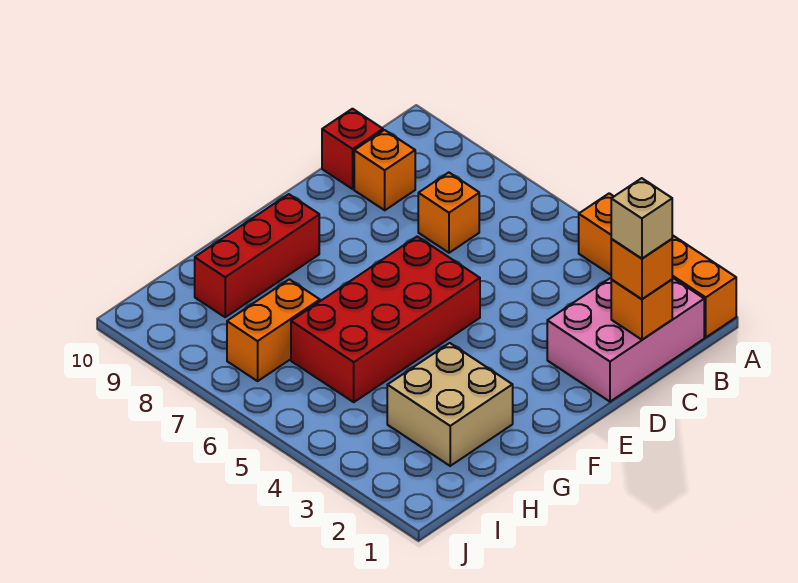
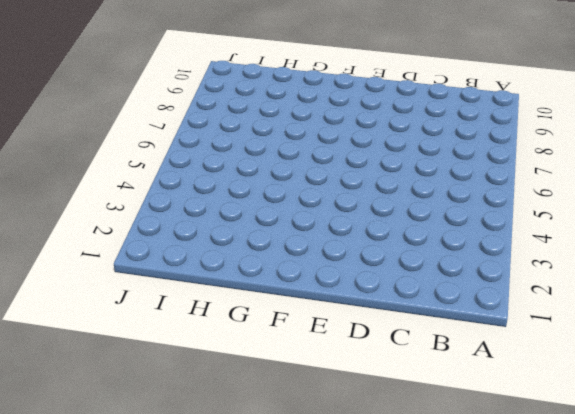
none -> orange brick A1:A4 level 1
none -> pink brick B1:D2 level 1
none -> orange brick C7 level 1

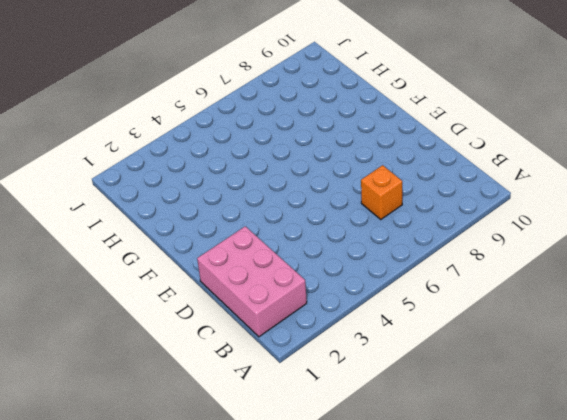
none -> orange brick A1:A4 level 1
none -> orange brick C9 level 1
none -> red brick C10 level 1

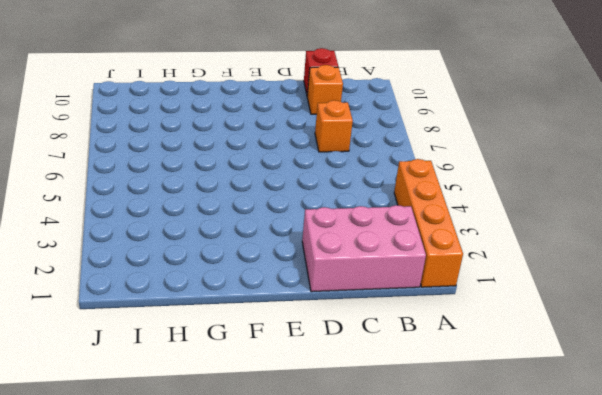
none -> red brick E5:H6 level 1
none -> red brick F9:H9 level 1
none -> tan brick G2:H3 level 1

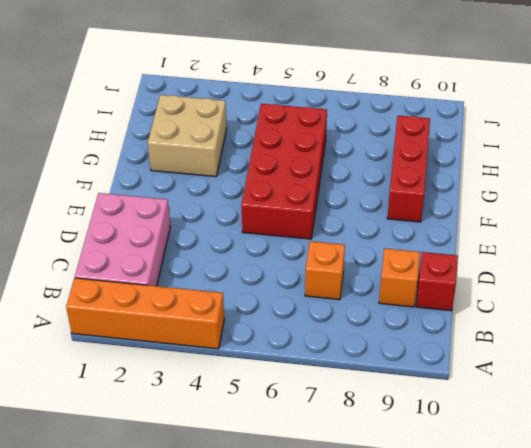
none -> orange brick H7:I7 level 1
none -> orange brick C1 level 2
none -> orange brick C1 level 3

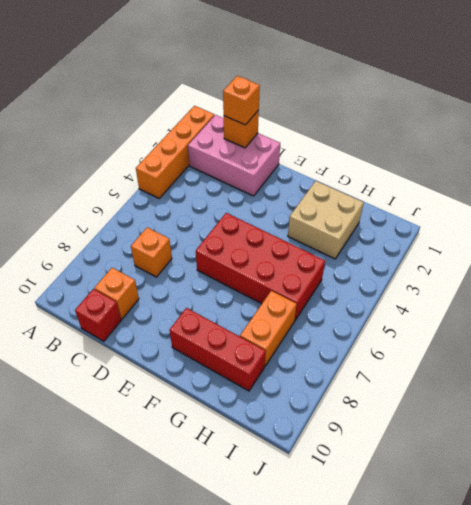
orange brick H7:H8 level 1 -> orange brick H7:I7 level 1
none -> tan brick C1 level 4

